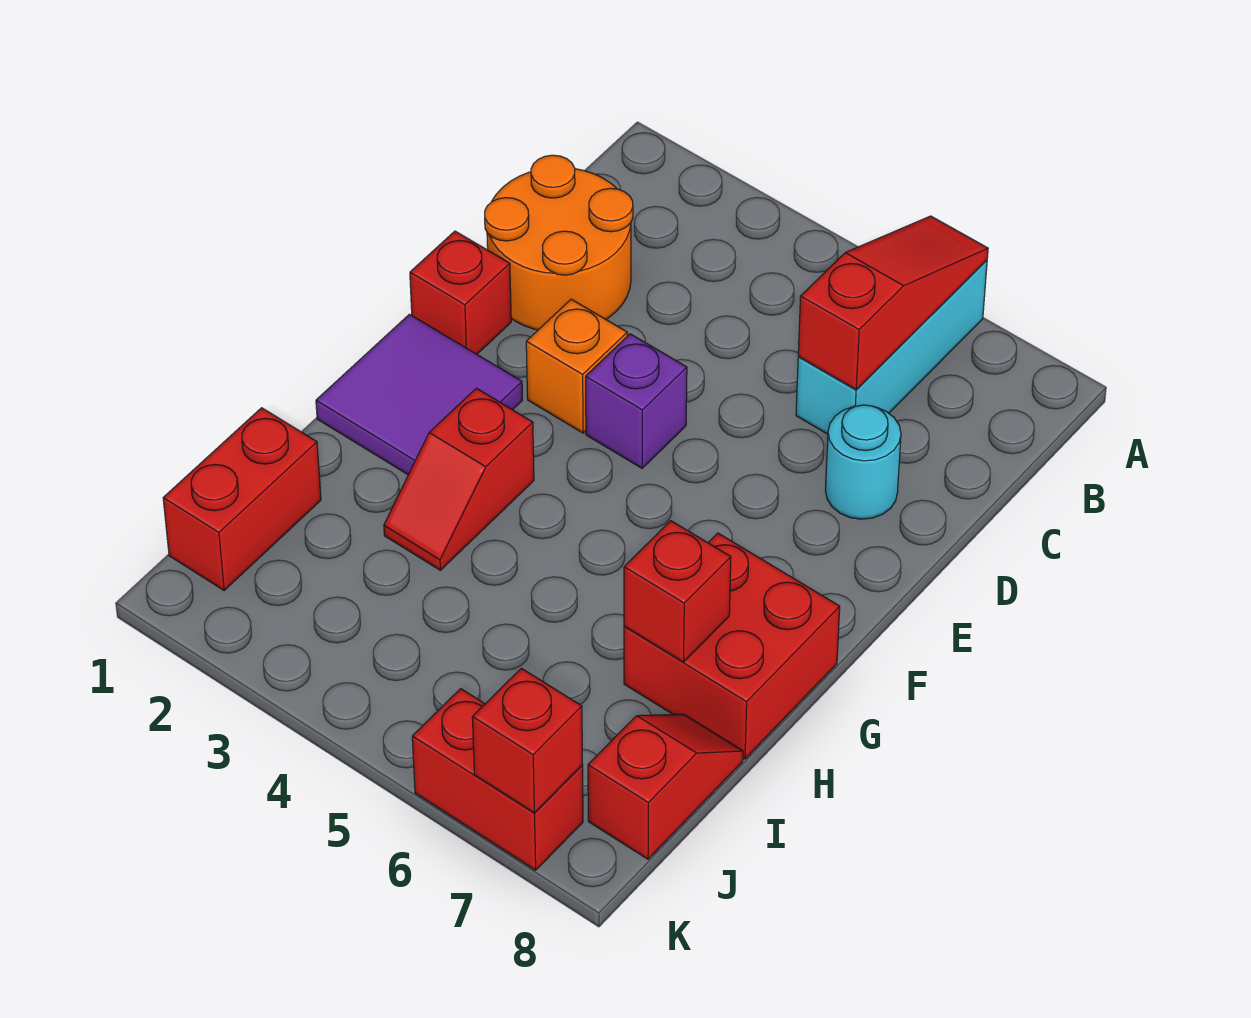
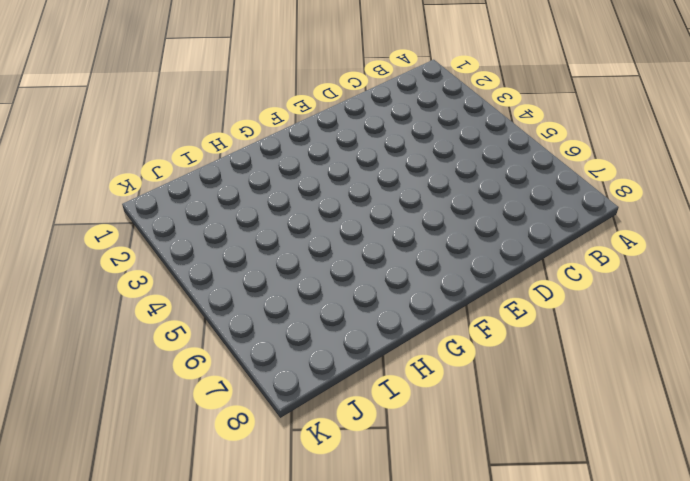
none -> cyan brick A6:C6 level 1
none -> orange round brick C1:D2 level 1
none -> cyan round brick D7 level 1

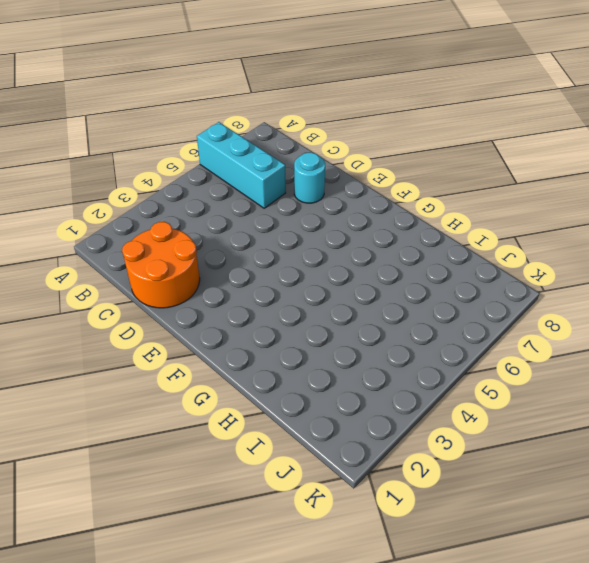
none -> red brick E1 level 1
none -> orange brick E3 level 1
none -> purple brick E4 level 1

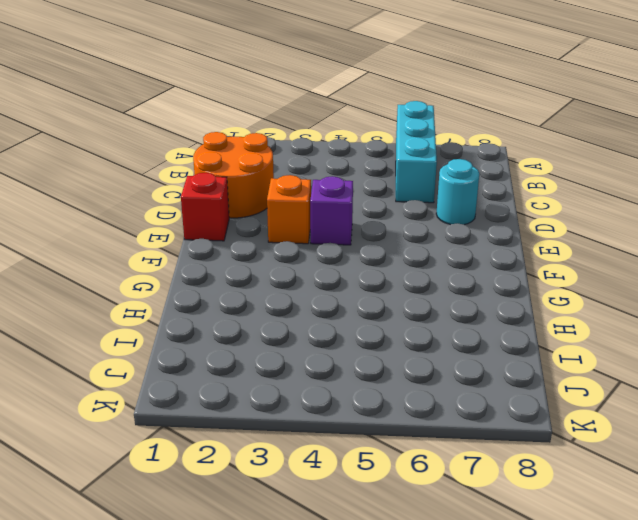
none -> purple tile F1:G2 level 1
none -> red slope G3:H3 level 1 top G
none -> red brick G7:H8 level 1

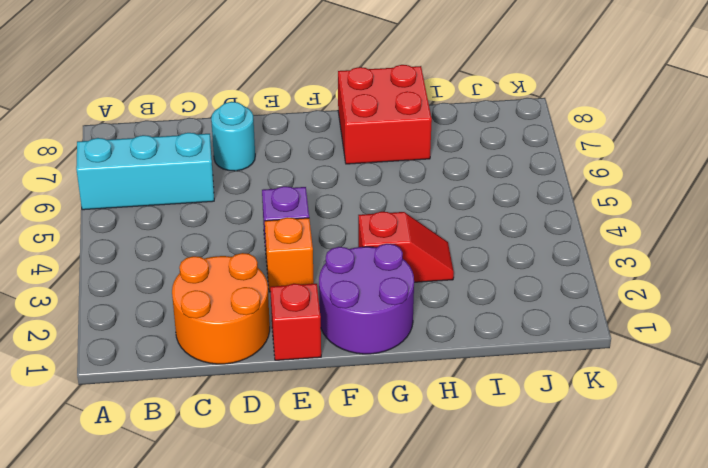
purple round brick F1:G2 level 1 -> purple tile F1:G2 level 1
none -> red brick I1:J1 level 1
none -> red slope I8:J8 level 1 top J
none -> red brick K6:K7 level 1

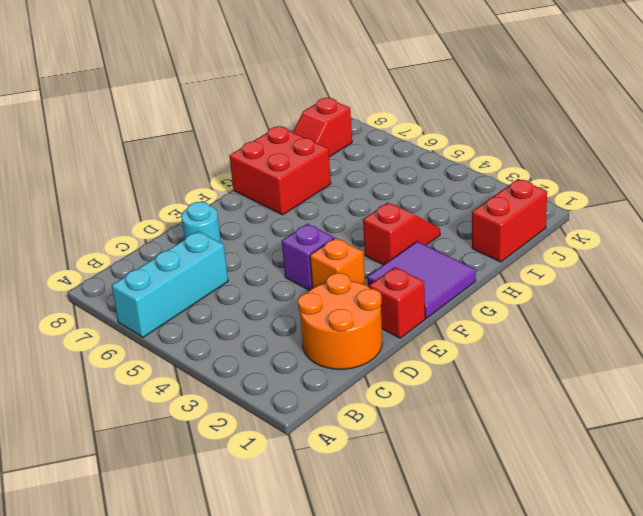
none -> red brick K6:K7 level 1
none -> red slope A6:C6 level 2 top C
none -> red brick H7 level 2

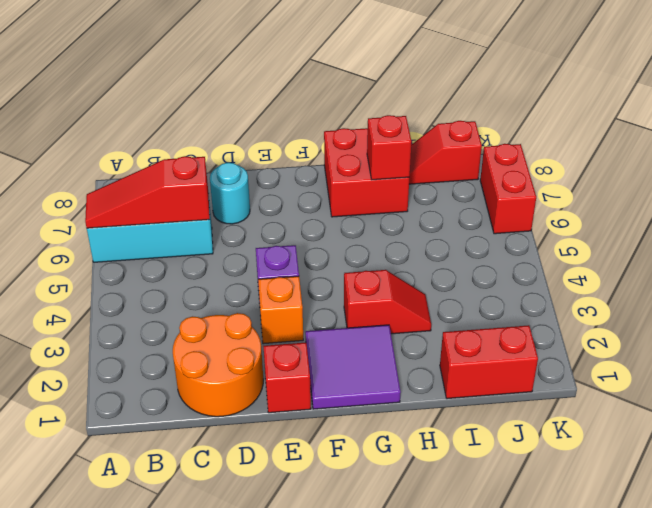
none -> red brick K7 level 2

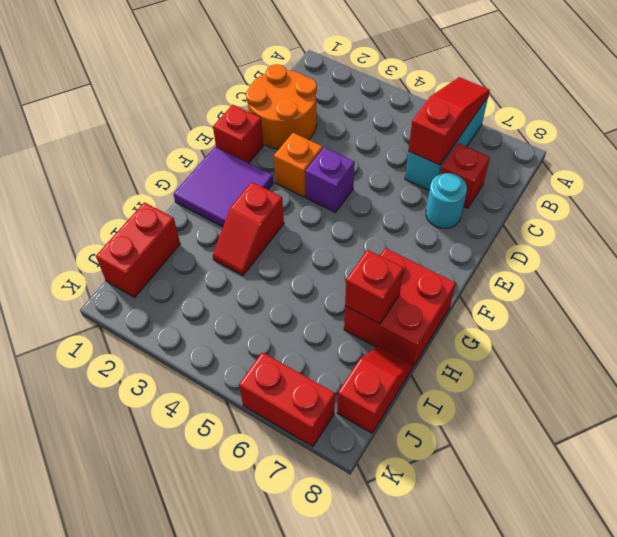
red brick C7 level 1 -> red brick K7 level 2

